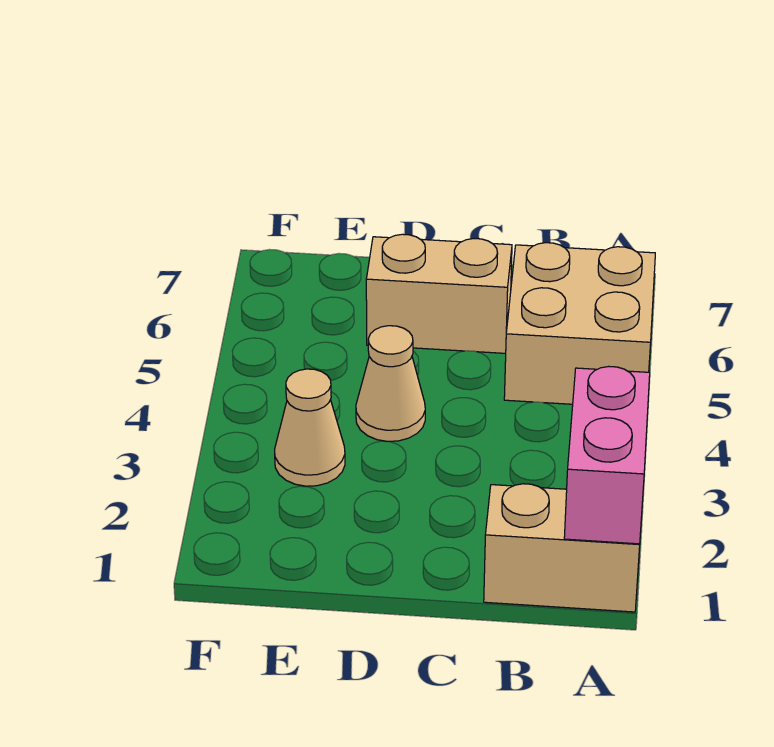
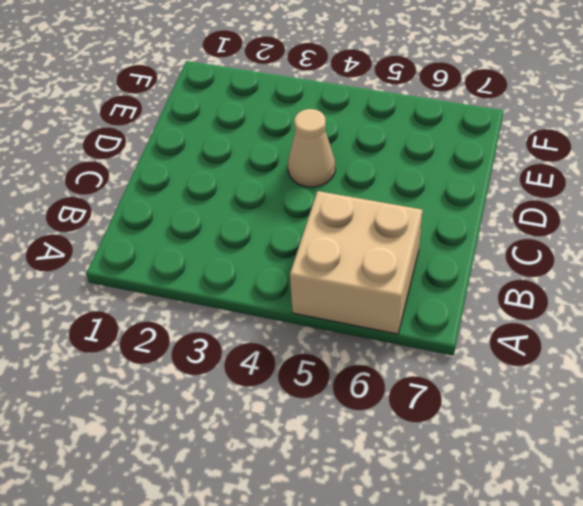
none -> tan brick A1:B1 level 1
none -> tan brick C6:D6 level 1

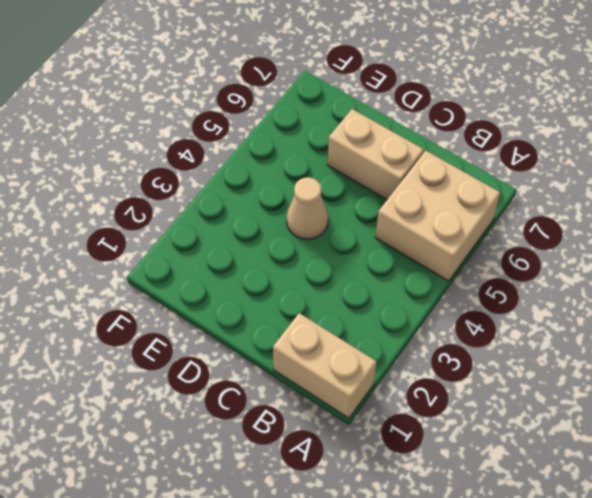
none -> tan cone E3 level 1
none -> pink brick A1:A2 level 2

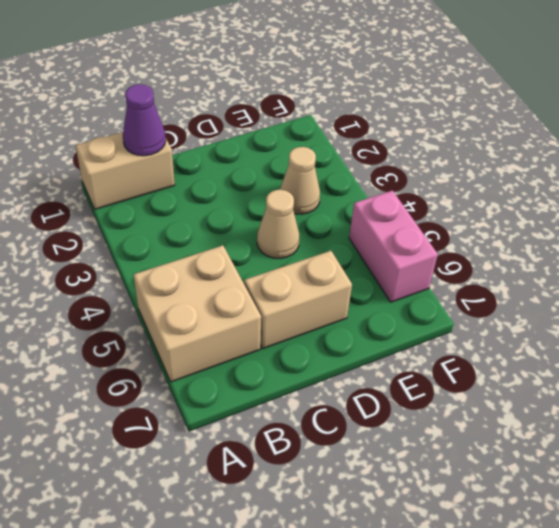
purple cone B1 level 2 -> none
pink brick F5:F6 level 1 -> pink brick A1:A2 level 2

